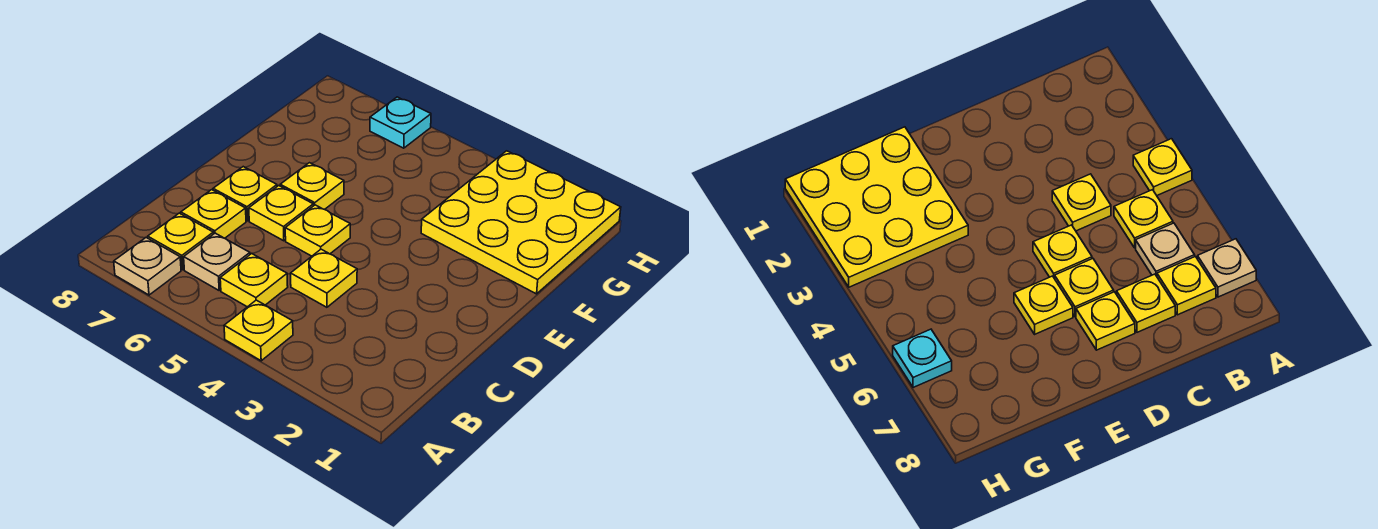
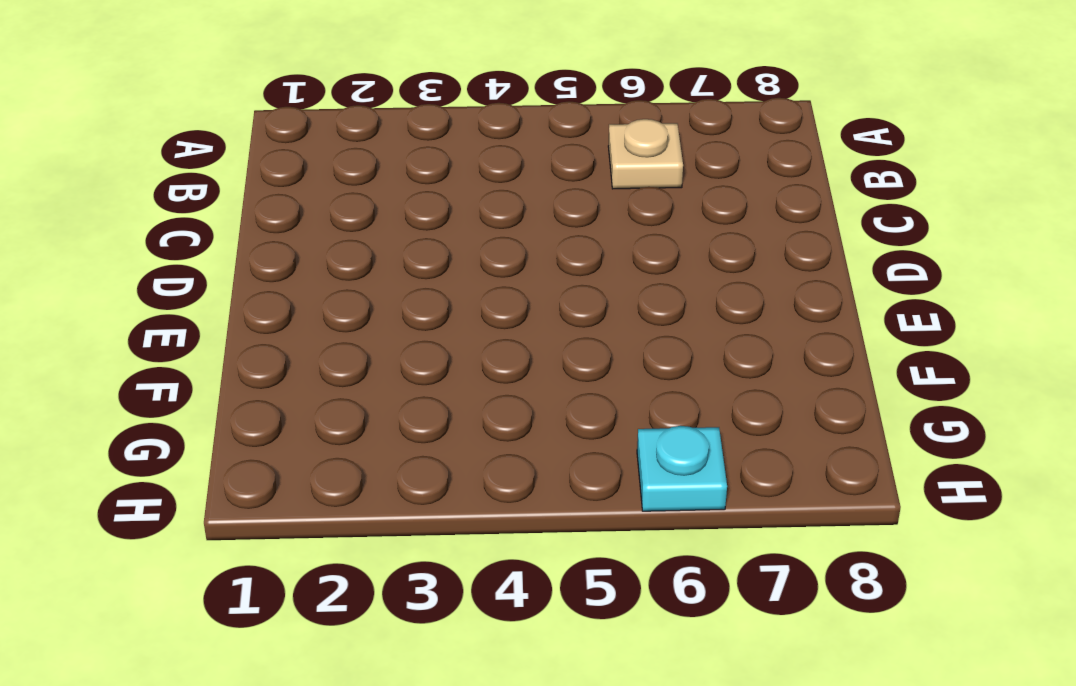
none -> yellow plate A4 level 1
none -> tan plate A7 level 1
none -> yellow plate B5 level 1

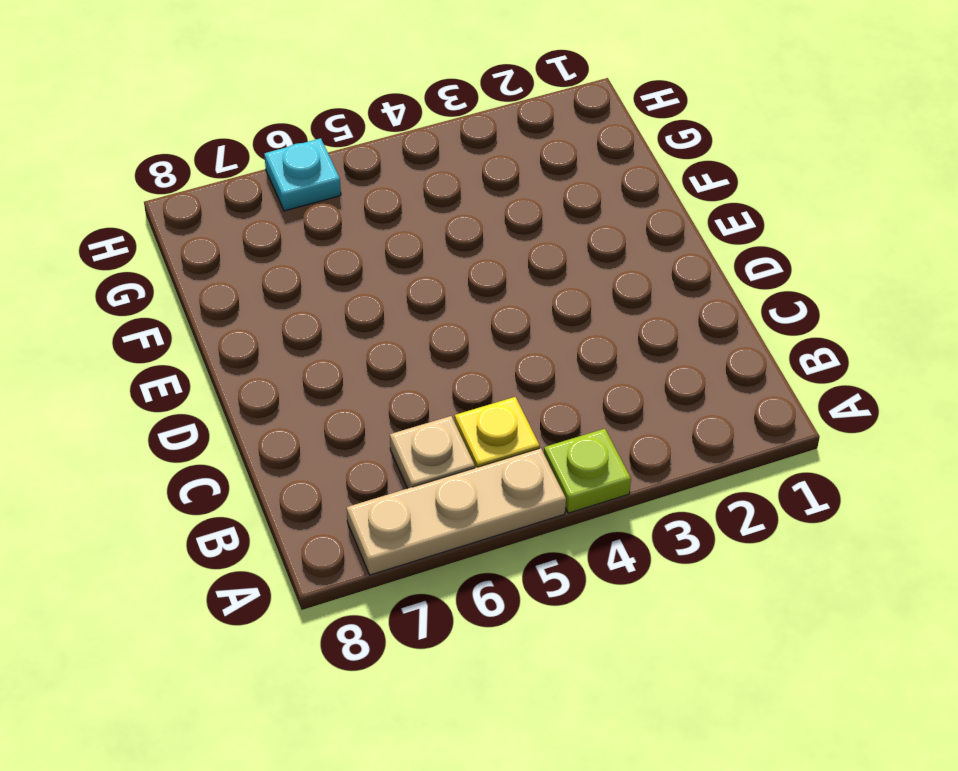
lime plate A4 level 1 -> yellow plate A4 level 1
tan plate A5:A7 level 1 -> tan plate A7 level 1
none -> yellow plate B7 level 1
none -> yellow plate C4 level 1
none -> yellow plate C7 level 1

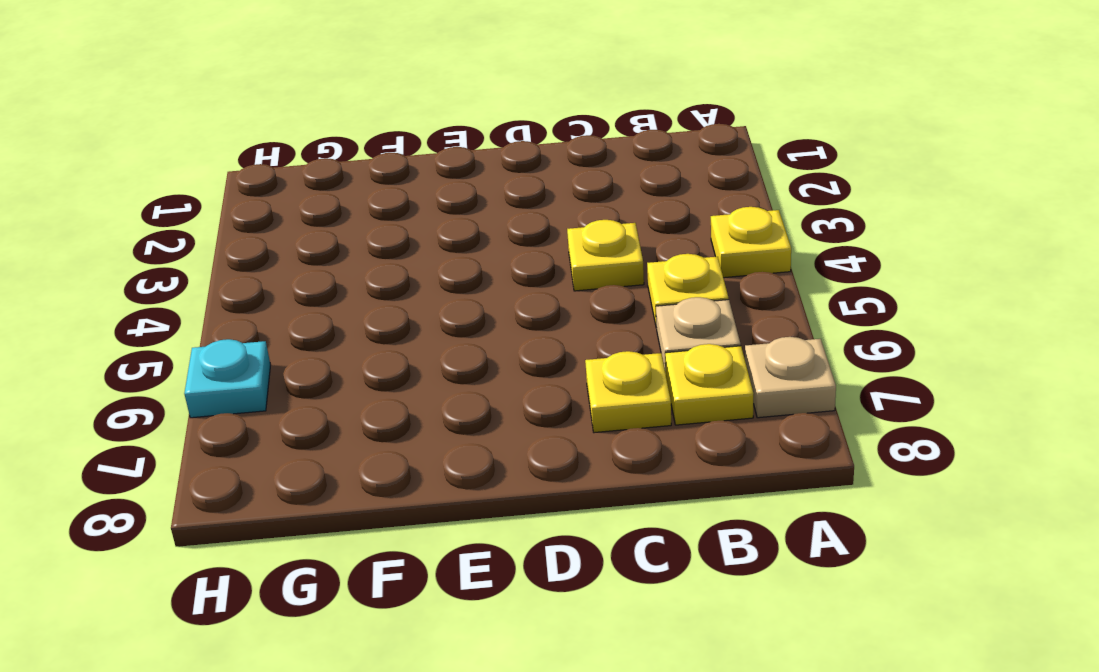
none -> yellow plate D5 level 1
none -> yellow plate D6 level 1
none -> yellow plate D7 level 1

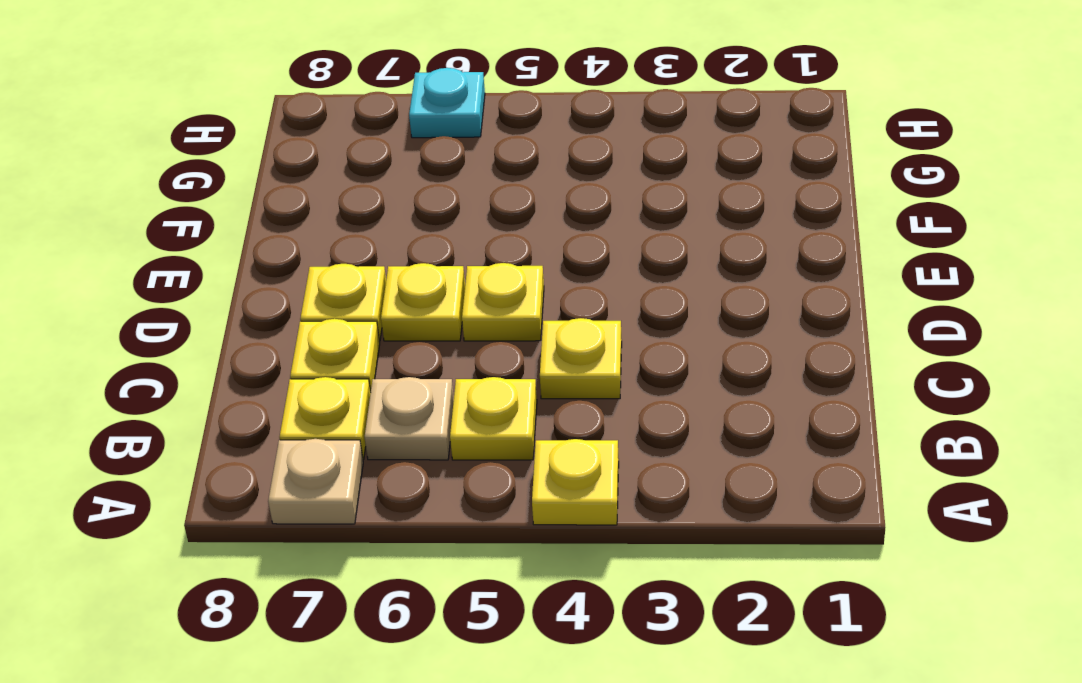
none -> yellow plate E6 level 1
none -> yellow plate F1:H3 level 1

